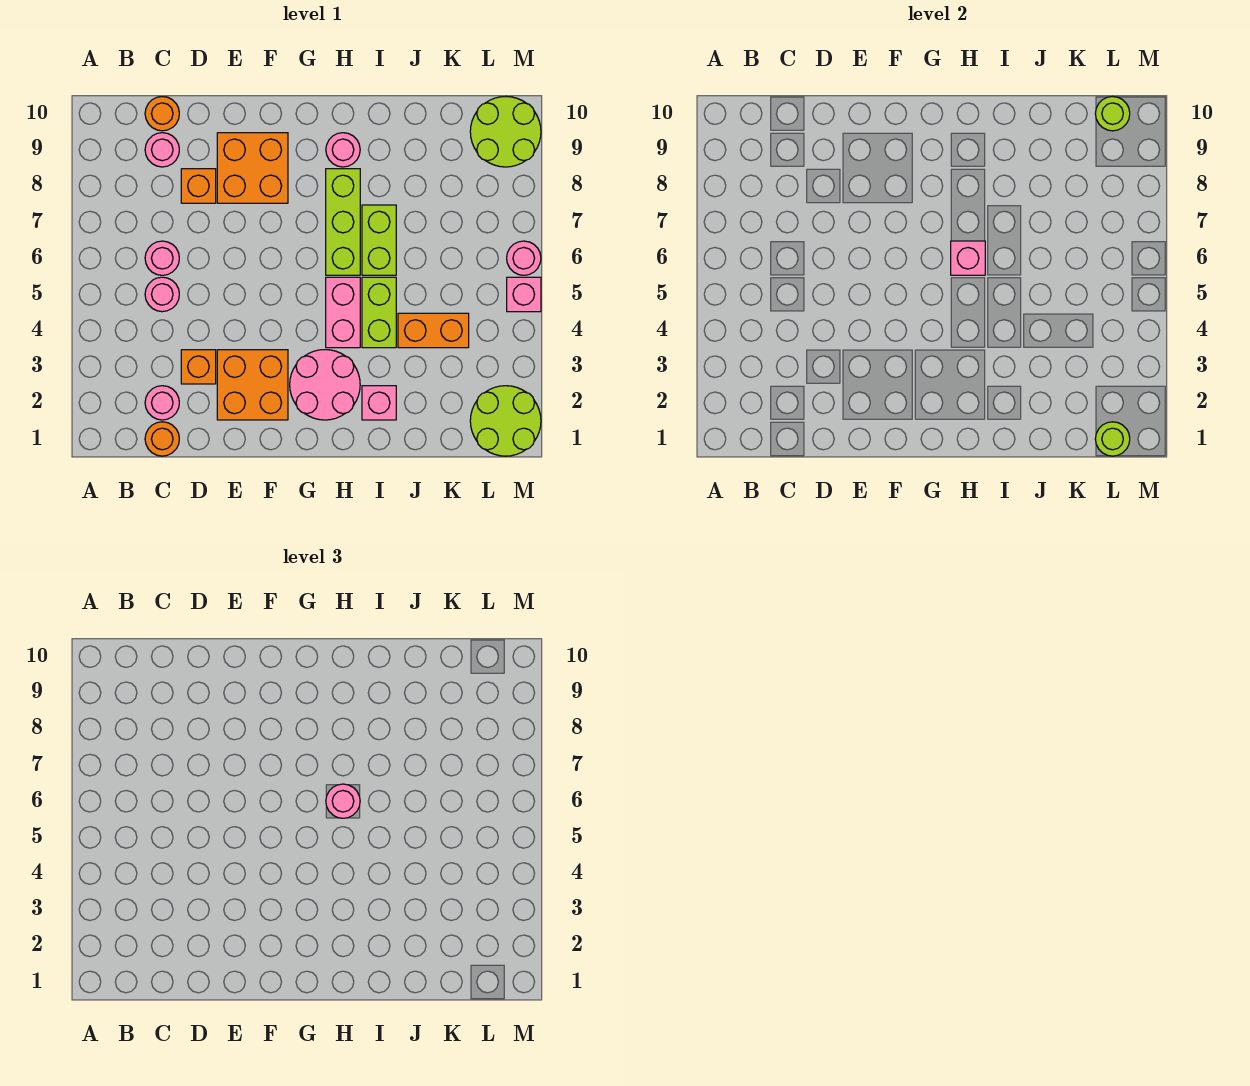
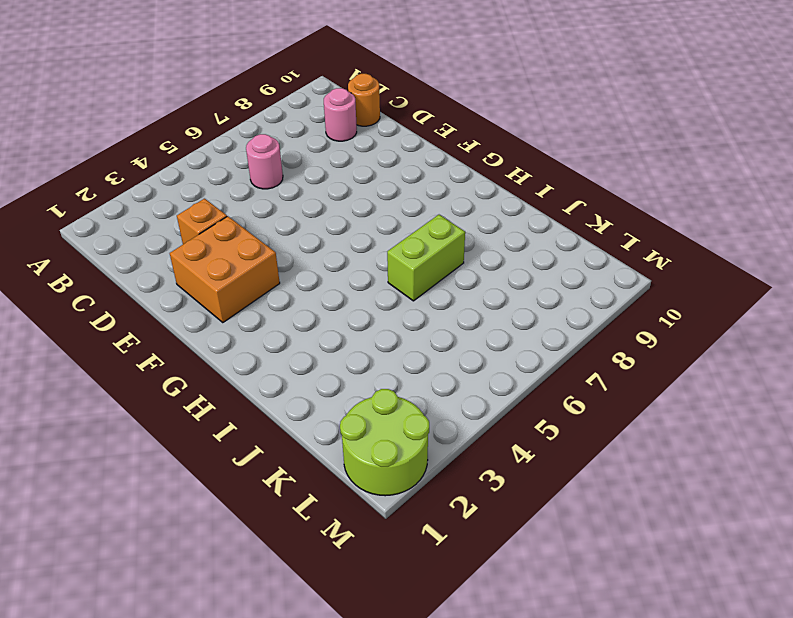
none -> orange round brick C1 level 1
none -> pink round brick C2 level 1
none -> pink round brick C5 level 1

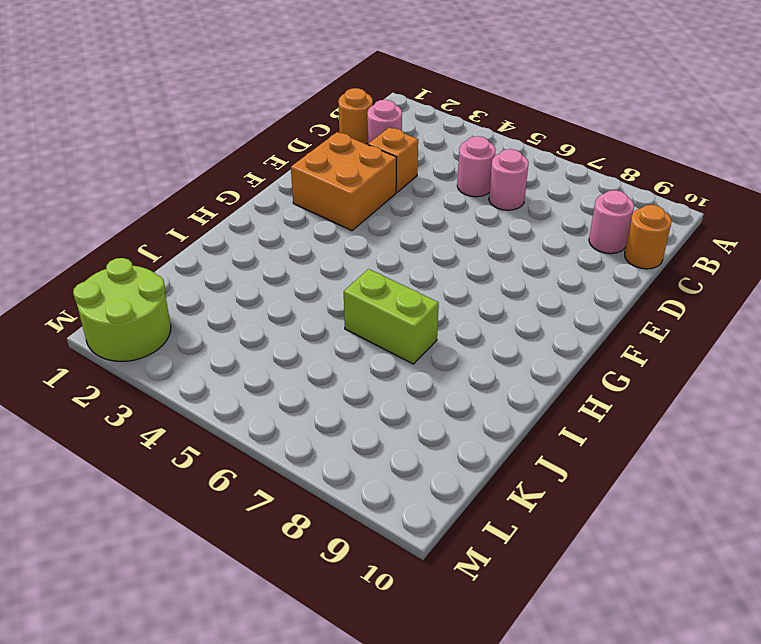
none -> orange brick D8 level 1
none -> orange brick E8:F9 level 1
none -> pink round brick G2:H3 level 1

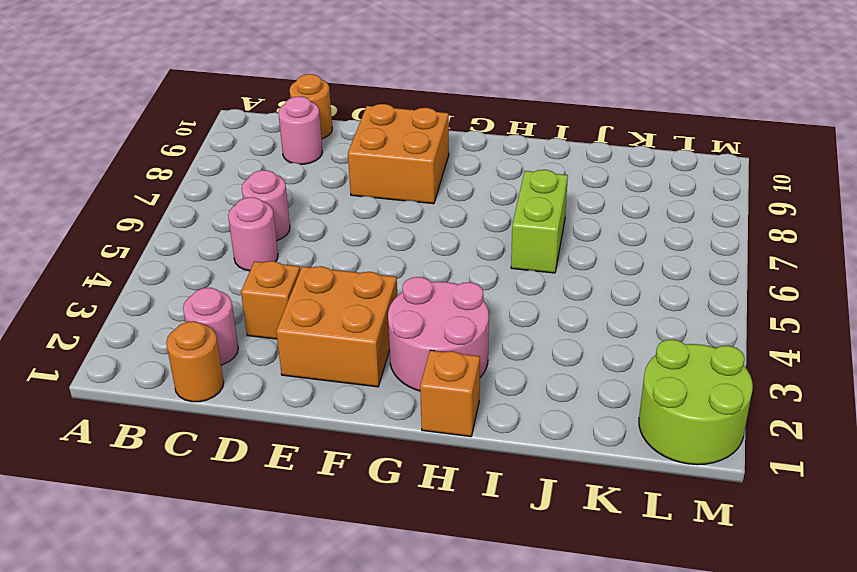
orange brick H1 level 1 -> orange brick D8 level 1
none -> pink brick H4:H5 level 1
none -> lime brick H6:H8 level 1
none -> pink round brick H9 level 1

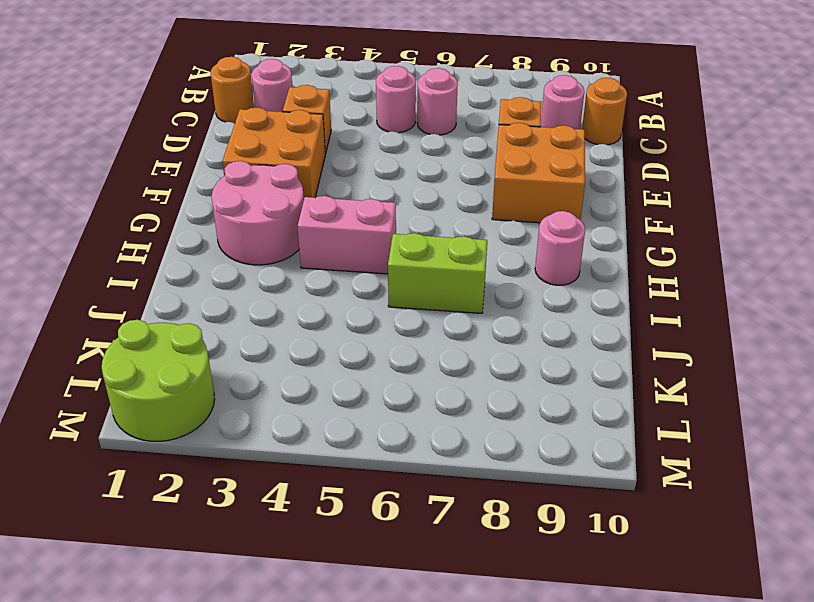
none -> lime brick H6:H8 level 1
none -> pink brick I2 level 1
none -> lime brick I4:I5 level 1

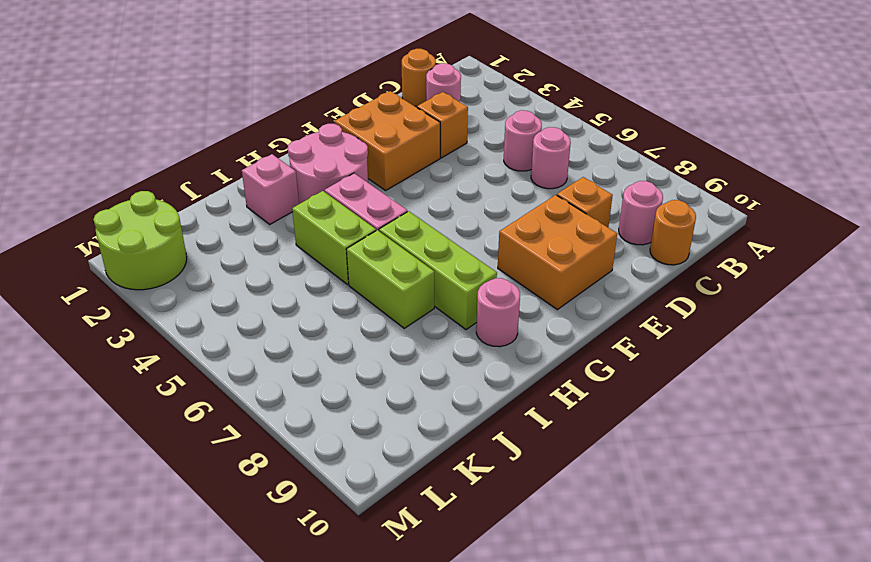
none -> orange brick J4:K4 level 1
none -> lime round brick L9:M10 level 1
none -> pink brick M5 level 1

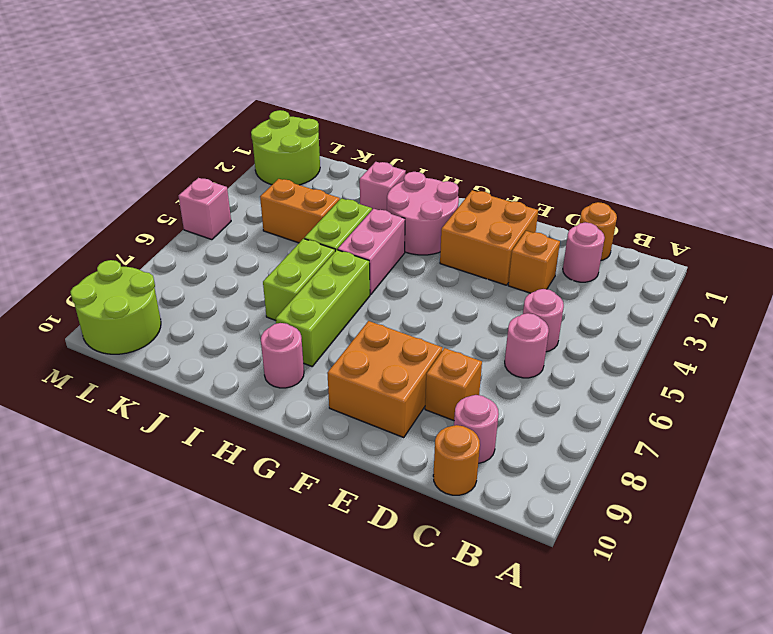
none -> pink round brick M6 level 1
none -> pink brick H6 level 2
none -> lime round brick L1 level 2

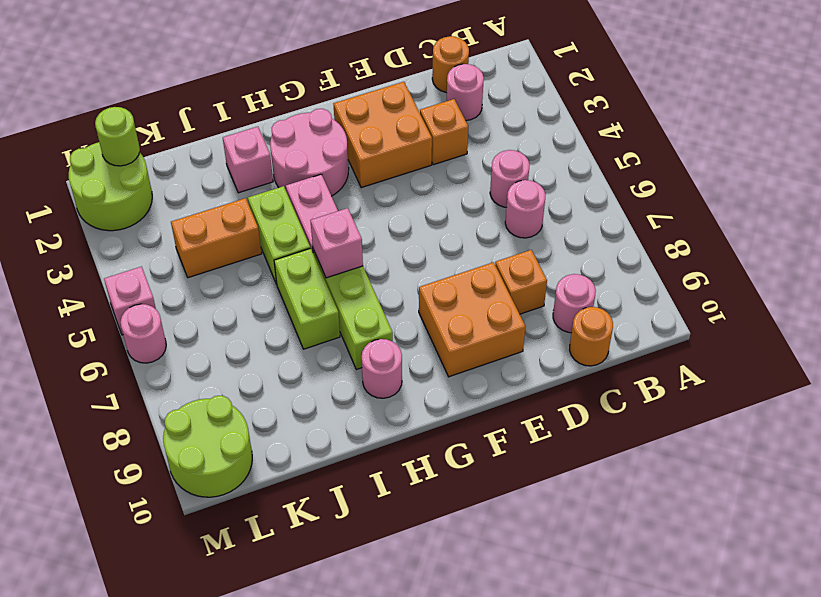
none -> lime round brick L10 level 2
none -> pink round brick H6 level 3

